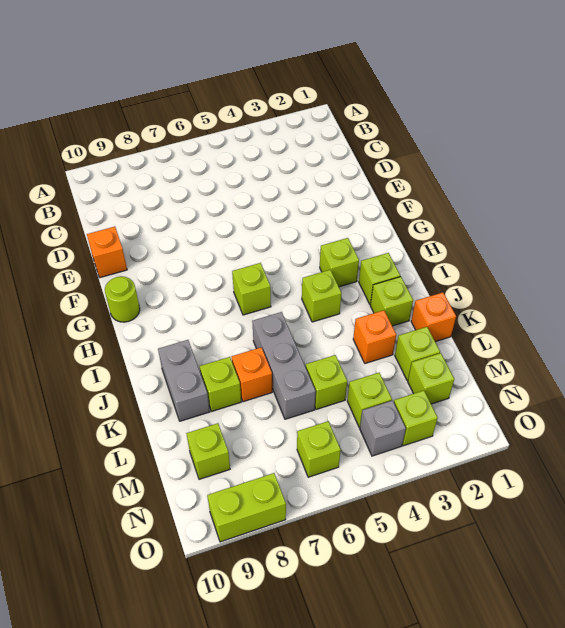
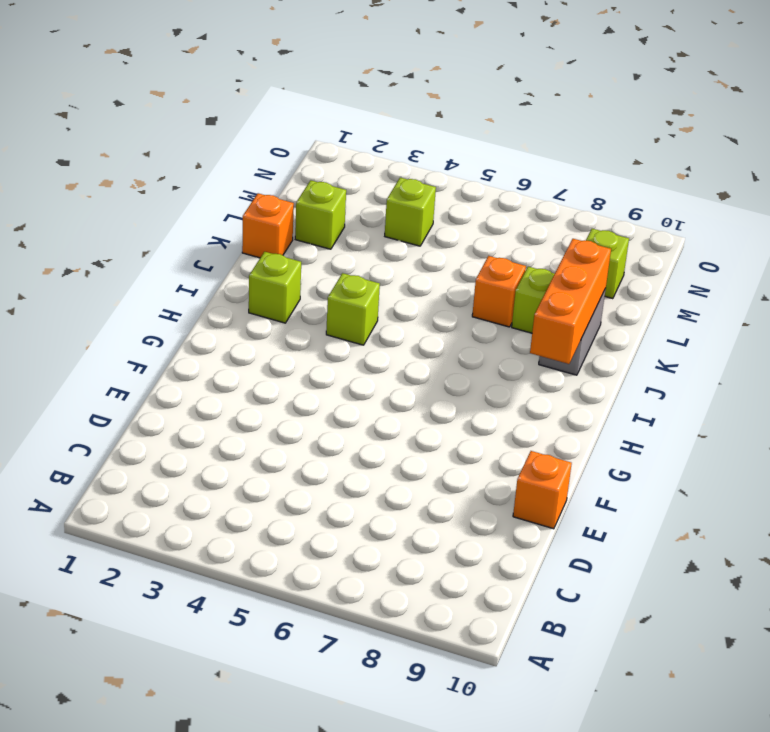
orange brick I9:K9 level 2 -> none
none -> lime round brick G10 level 1
none -> lime brick H3 level 1
none -> lime brick H6 level 1

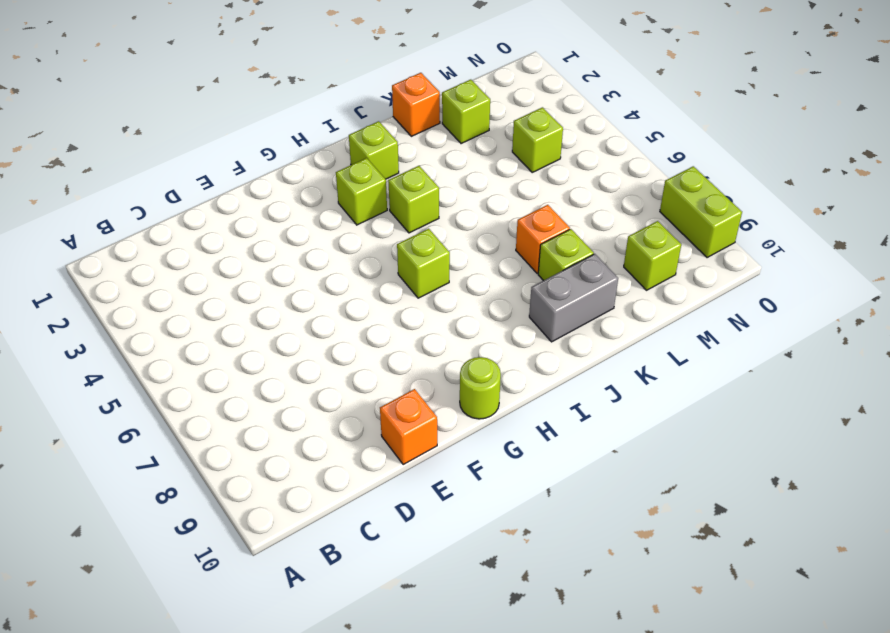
none -> lime brick J2 level 1
none -> grey brick J6:L6 level 1
none -> orange brick K3 level 1

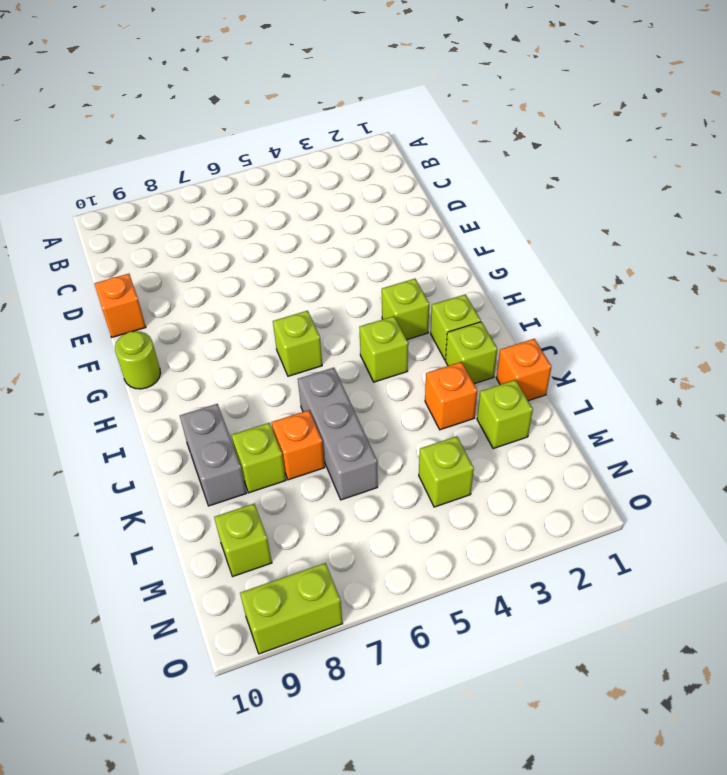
none -> lime brick L5 level 1
none -> lime brick M2 level 1
none -> lime brick N3 level 1

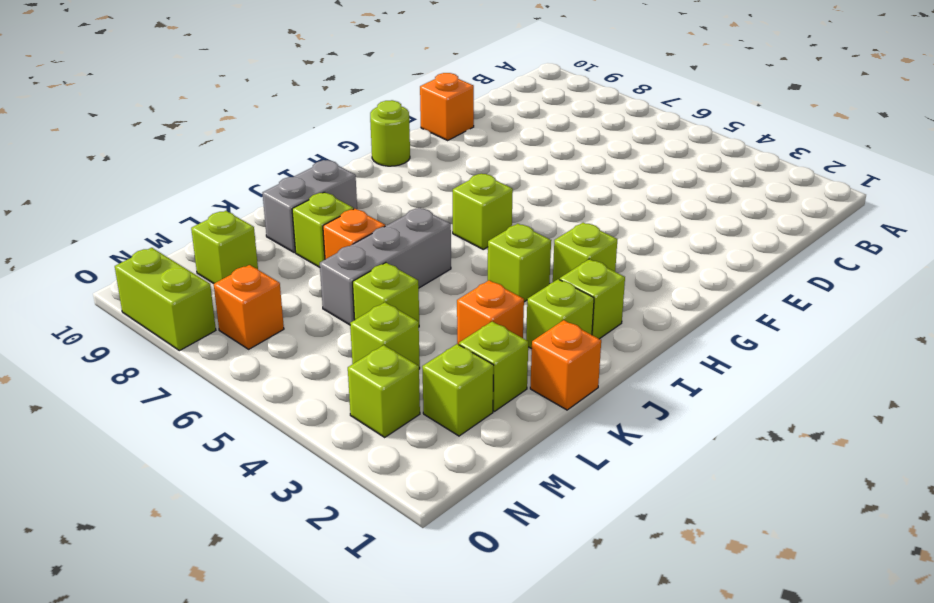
orange brick N7 level 1 -> none
none -> grey brick N4 level 1
none -> lime brick N6 level 1

